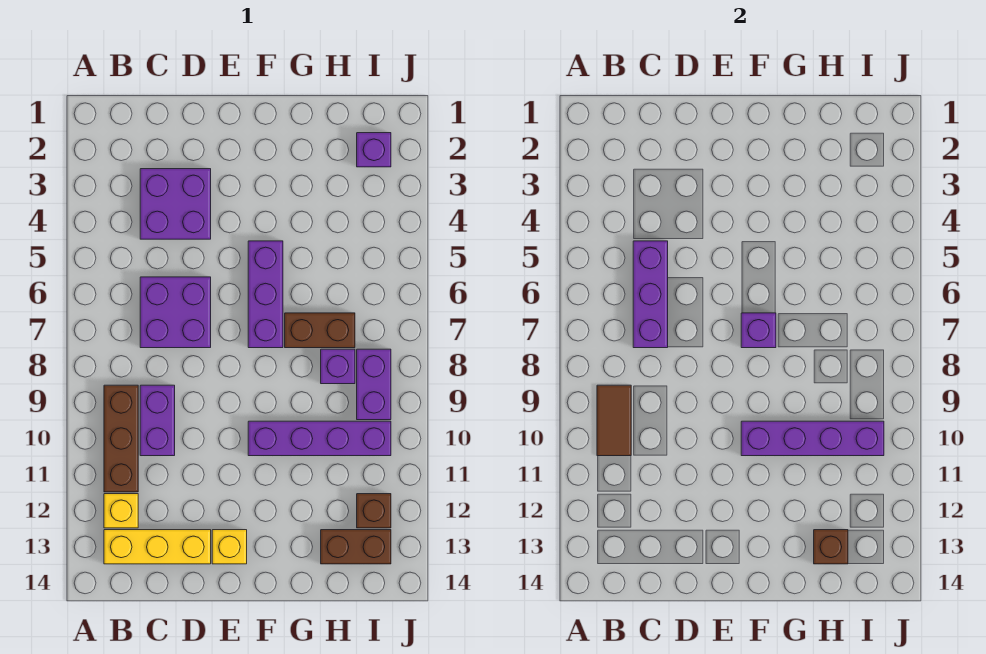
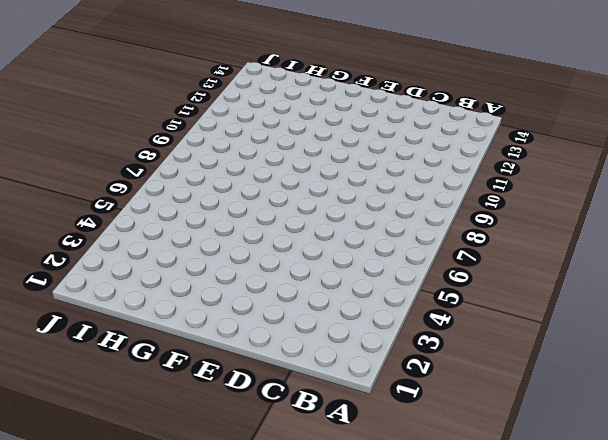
none -> brown brick B9:B11 level 1
none -> yellow brick B12 level 1
none -> yellow brick B13:D13 level 1

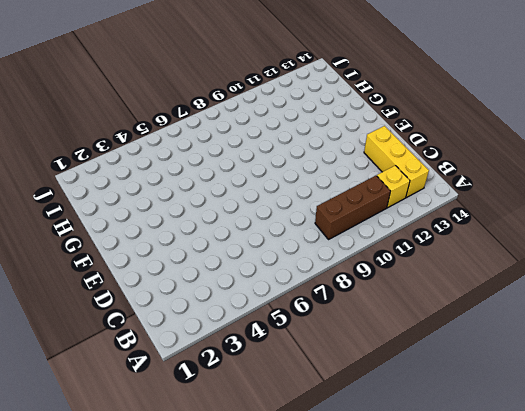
none -> purple brick C3:D4 level 1
none -> purple brick C6:D7 level 1
none -> purple brick C9:C10 level 1

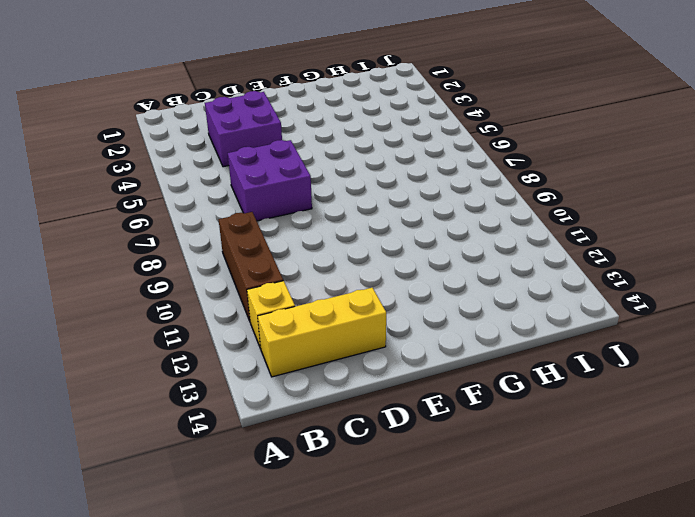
none -> purple brick C9:C10 level 1
none -> yellow brick E13 level 1
none -> purple brick F5:F7 level 1

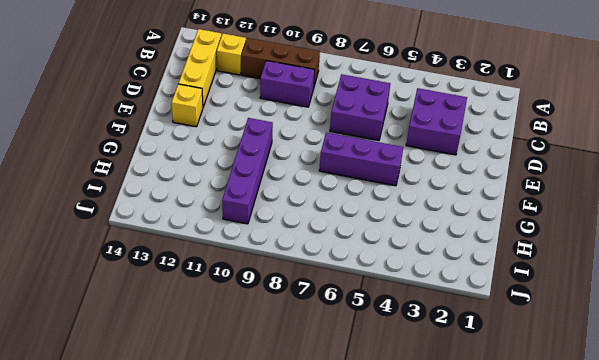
none -> brown brick G7:H7 level 1
none -> purple brick H8 level 1
none -> brown brick H13:I13 level 1

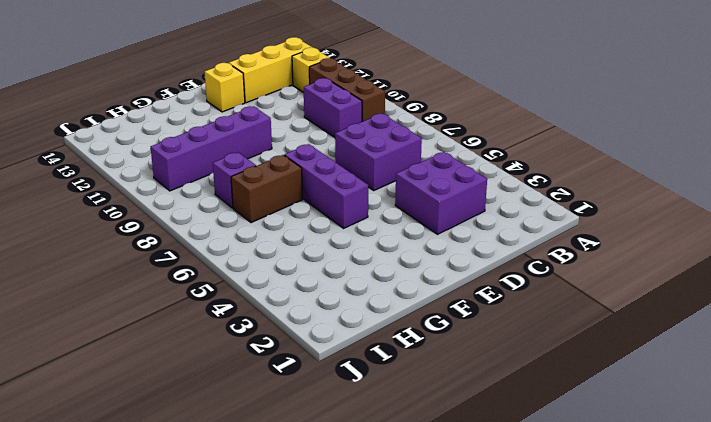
none -> brown brick H13:I13 level 1
none -> purple brick I2 level 1
none -> purple brick I8:I9 level 1

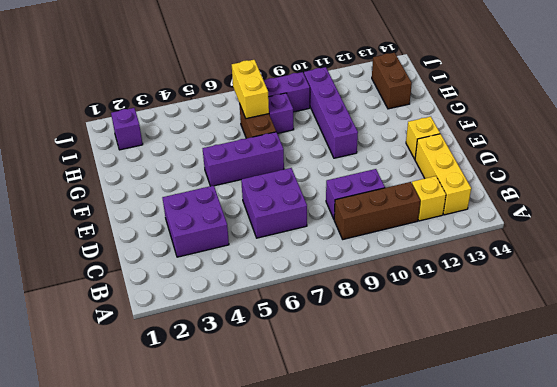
yellow brick H7:I7 level 2 -> none
none -> brown brick I12 level 1
none -> brown tile B9:B10 level 2
none -> purple brick C5:C7 level 2

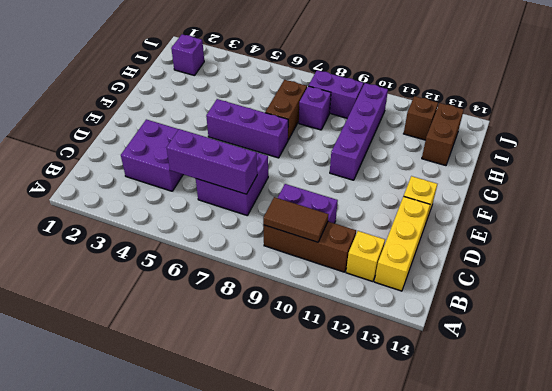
none -> purple brick F7 level 2
none -> purple brick F10:I10 level 2
none -> brown brick H13 level 2

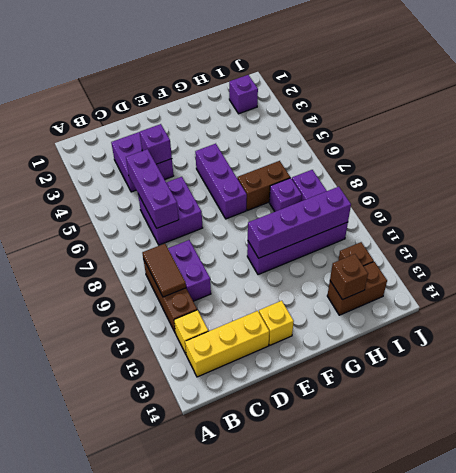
purple brick D4 level 2 -> purple brick F7 level 2

